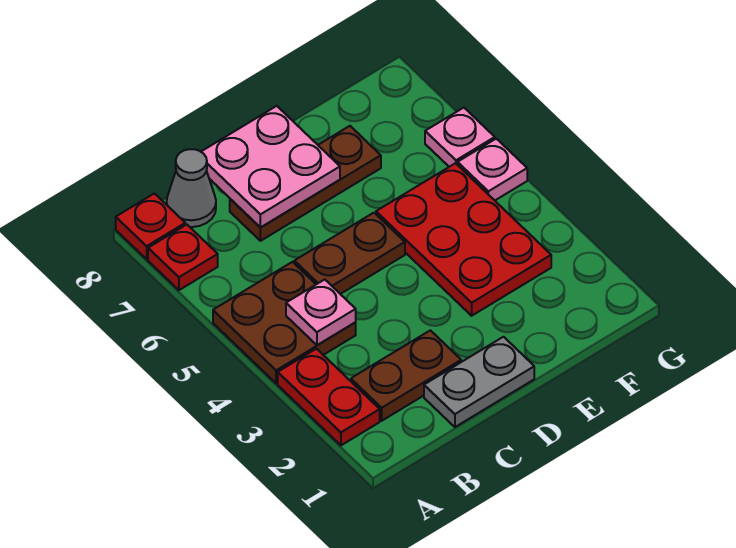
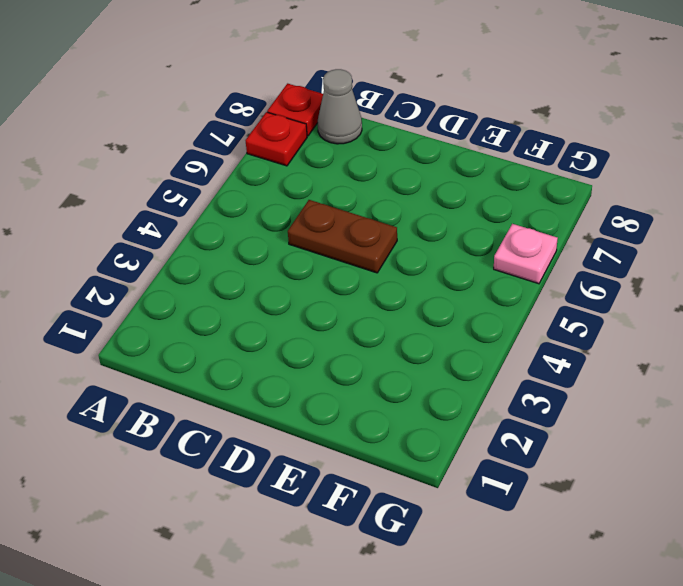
none -> red plate A2:A3 level 1
none -> brown plate A4:B5 level 1
none -> brown plate B2:C2 level 1

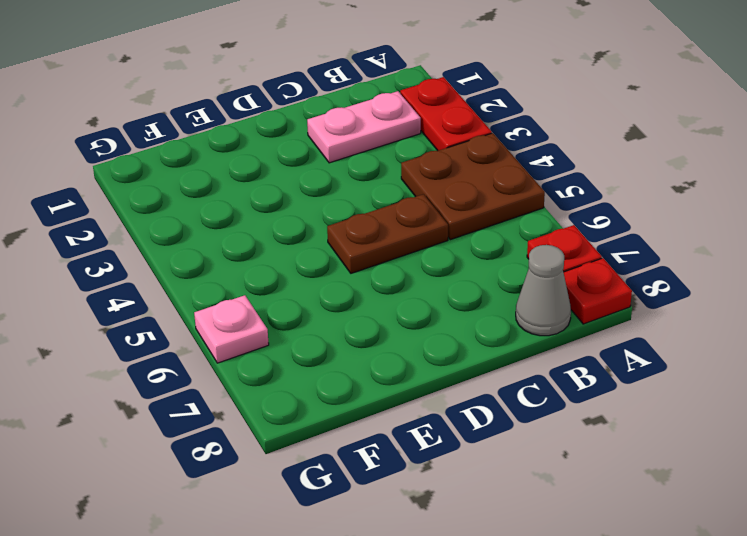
pink plate B2:C2 level 1 -> brown plate B2:C2 level 1
none -> grey plate C1:D1 level 1
none -> brown plate C7:E7 level 1
none -> red plate E3:F5 level 1

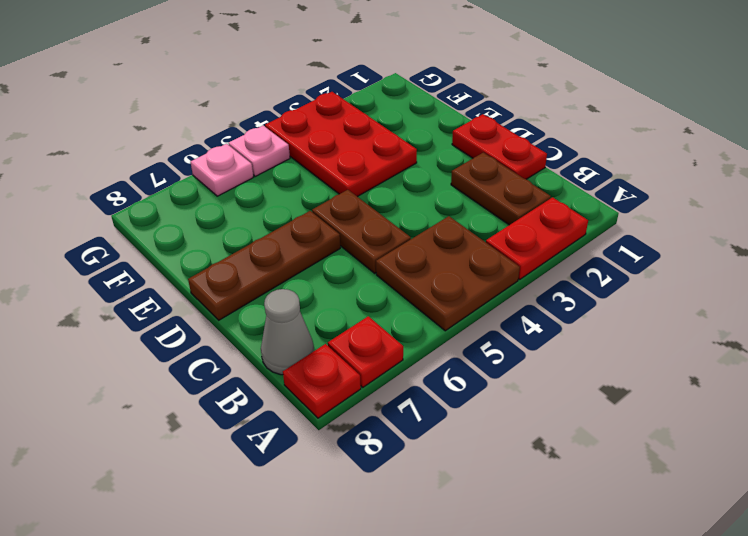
red plate C1:D1 level 1 -> grey plate C1:D1 level 1
brown plate D6:D8 level 1 -> brown plate C7:E7 level 1
red plate E3:G4 level 1 -> red plate E3:F5 level 1
none -> pink plate B4 level 2
none -> pink plate C7:D8 level 2

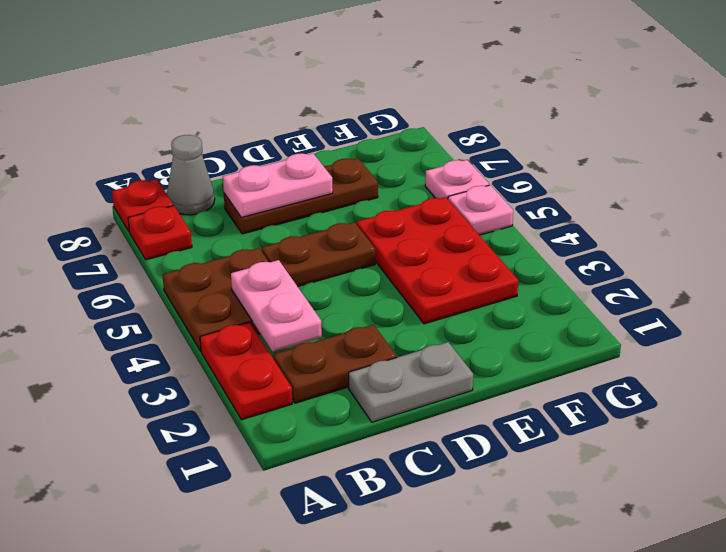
pink plate B3:B4 level 2 -> pink plate B4 level 2
pink plate C7:D7 level 2 -> pink plate C7:D8 level 2

